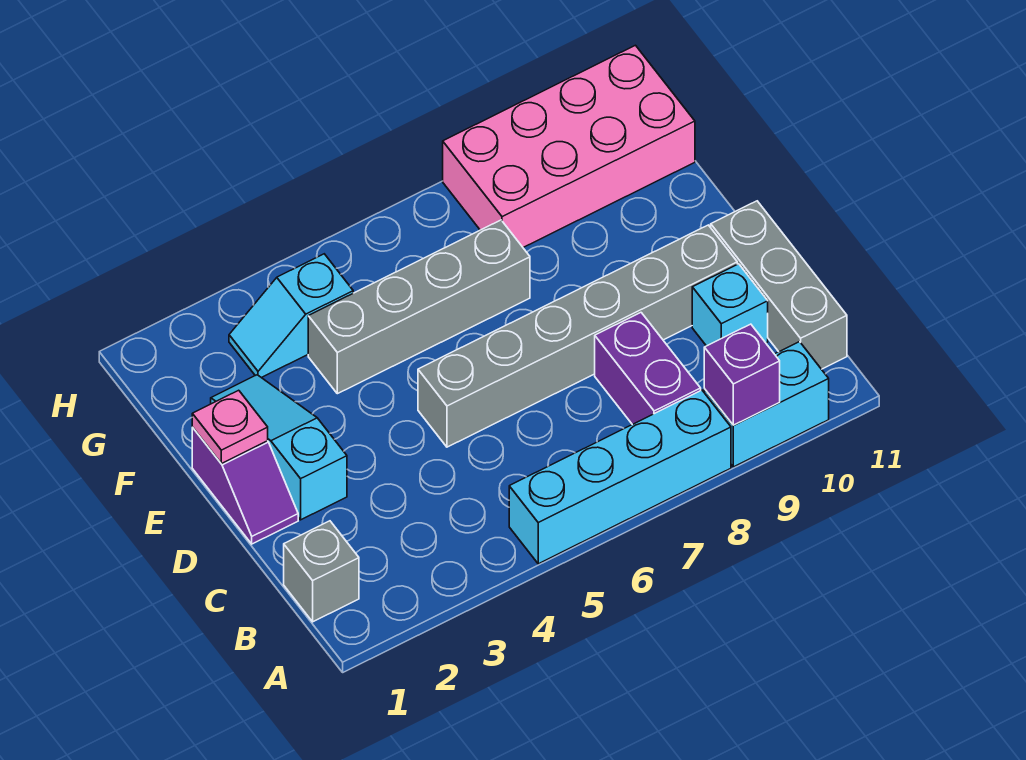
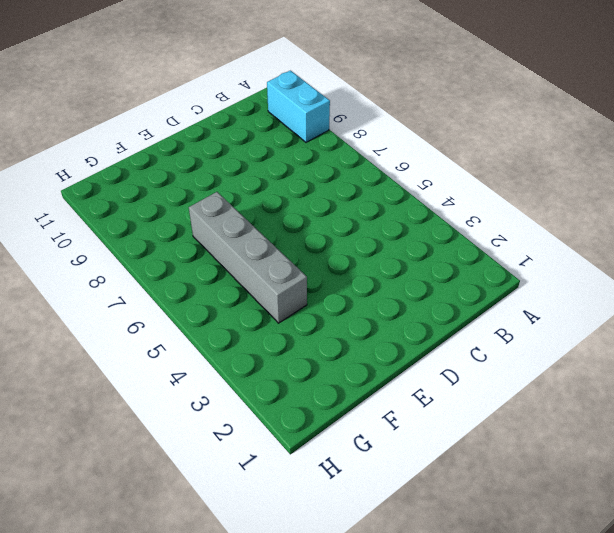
none -> cyan brick A5:A8 level 1
none -> grey brick B1 level 1
none -> purple brick B8:C8 level 1

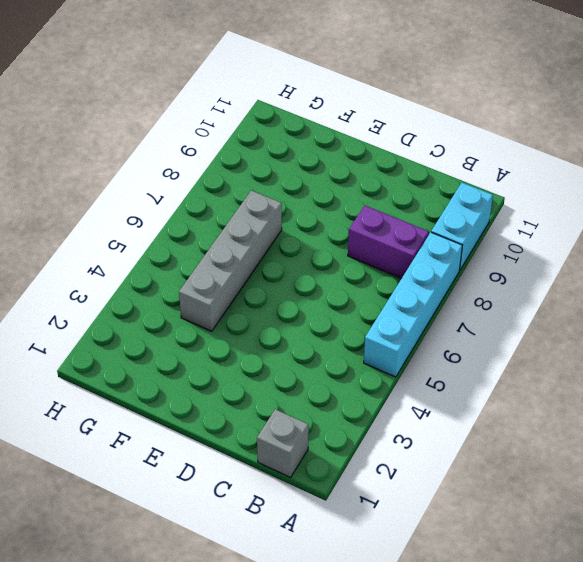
none -> grey brick B11:D11 level 1
none -> cyan brick C10 level 1
none -> purple slope D1:E1 level 1 top E

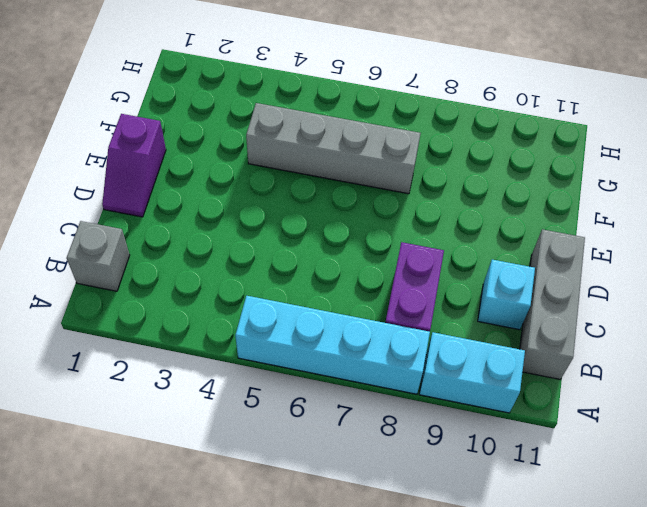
none -> cyan slope D2:F2 level 1 top D
none -> grey brick D5:D10 level 1
none -> cyan slope G3:G4 level 1 top 4

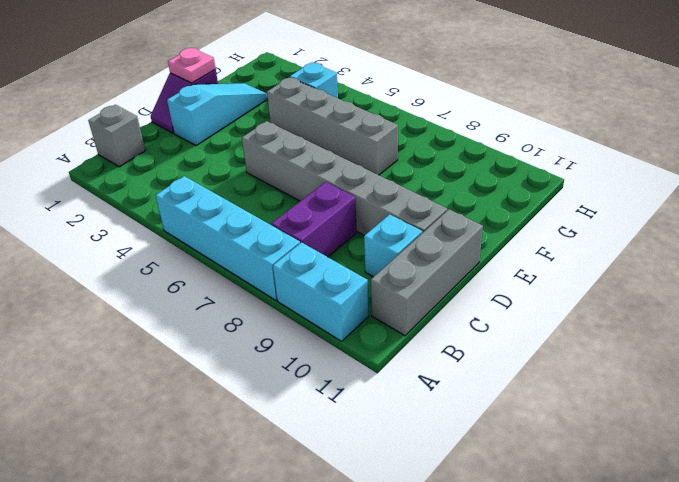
none -> pink brick G8:H11 level 1
none -> purple brick A9 level 2

